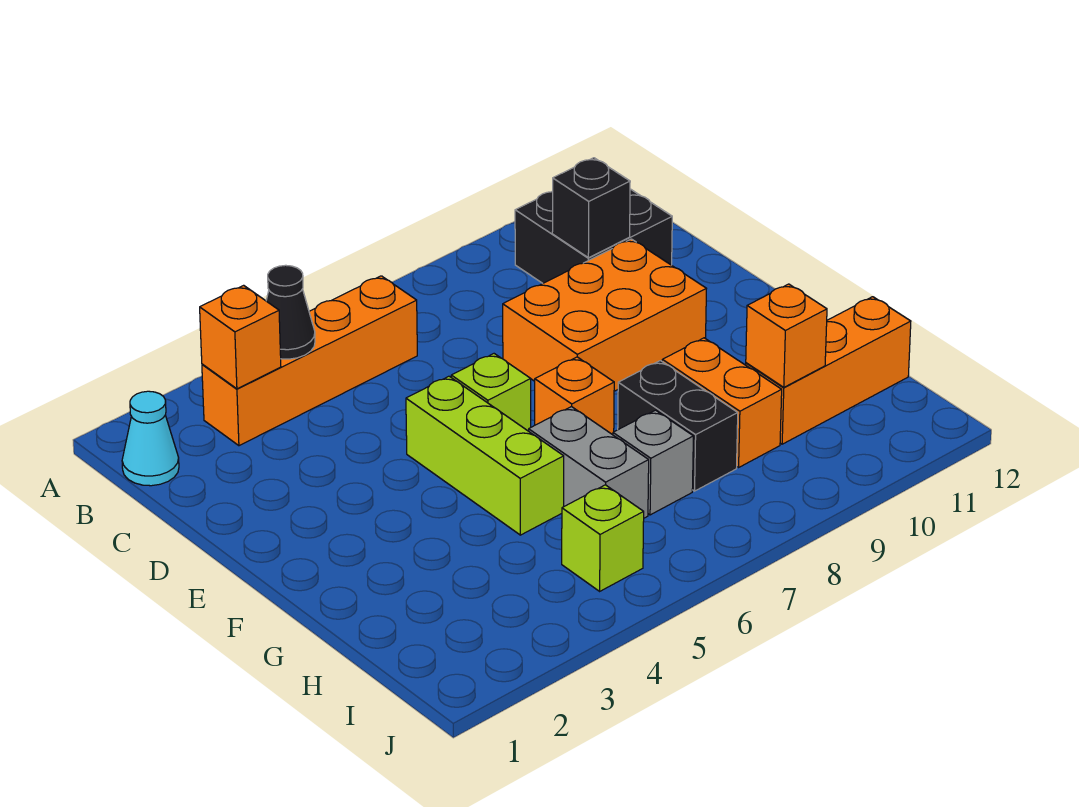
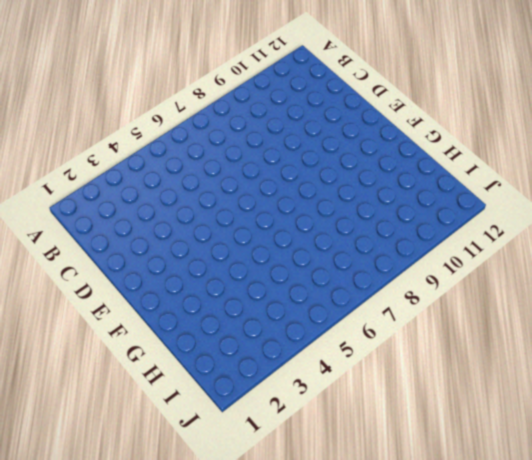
none -> cyan cone B1 level 1
none -> orange brick B3:B6 level 1
none -> black brick B10:C11 level 1

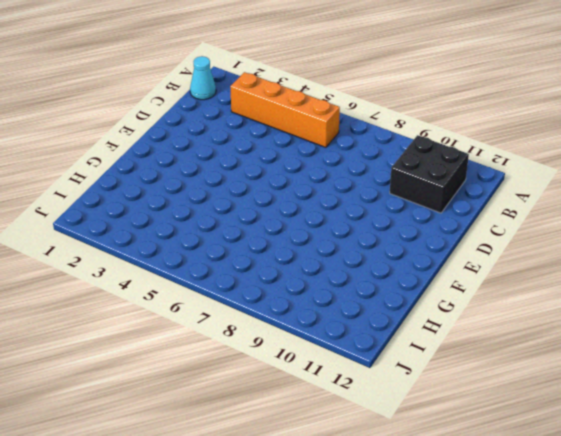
none -> orange brick D8:E10 level 1
none -> lime brick E5:G5 level 1
none -> lime brick E6 level 1

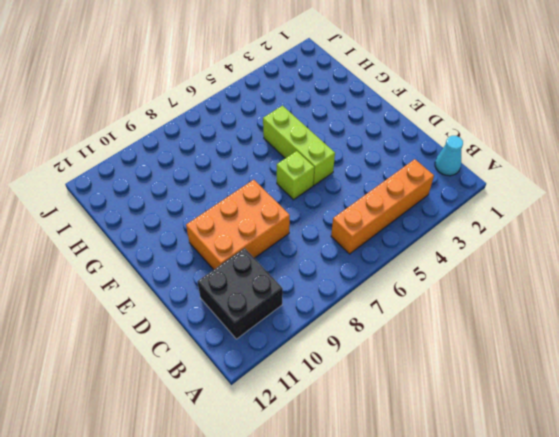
none -> orange brick F7 level 1
none -> grey brick G6:H6 level 1
none -> black brick G8:H8 level 1

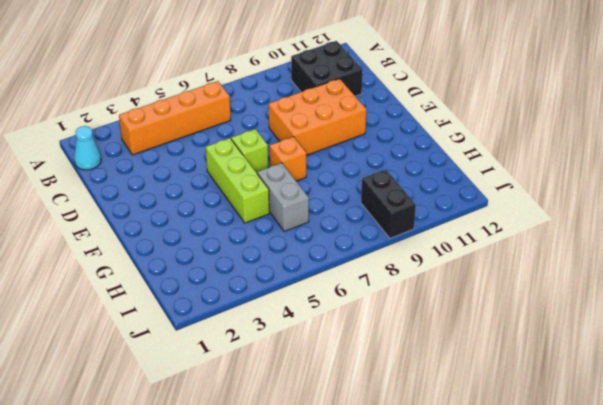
black brick I9:J9 level 1 -> black brick G8:H8 level 1
none -> orange brick G9:H9 level 1
none -> grey brick H7 level 1
none -> orange brick H10:H12 level 1

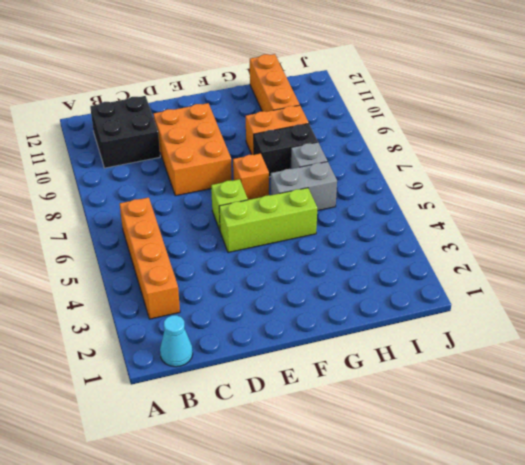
none -> lime brick I5 level 1
none -> orange brick B3 level 2
none -> black cone B4 level 2

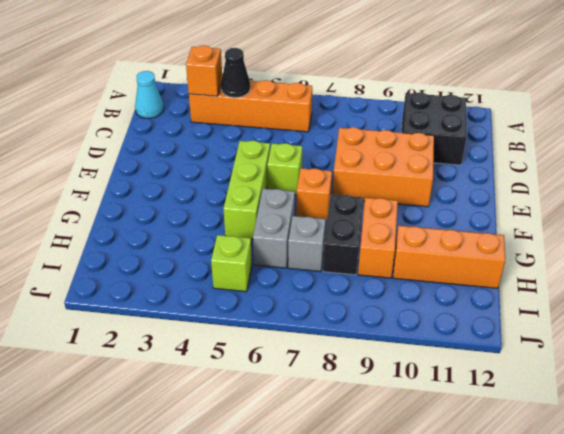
none -> black brick C10 level 2
none -> orange brick H10 level 2

